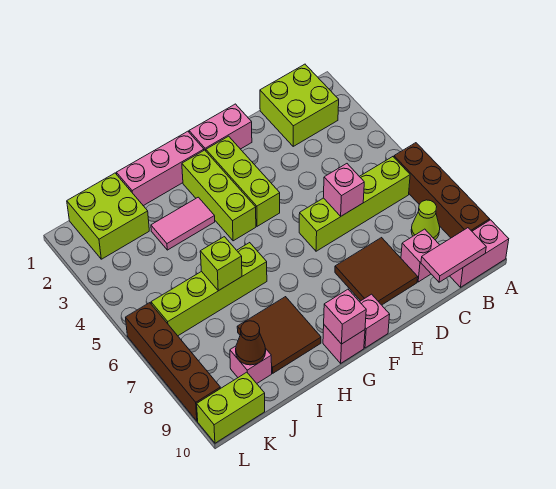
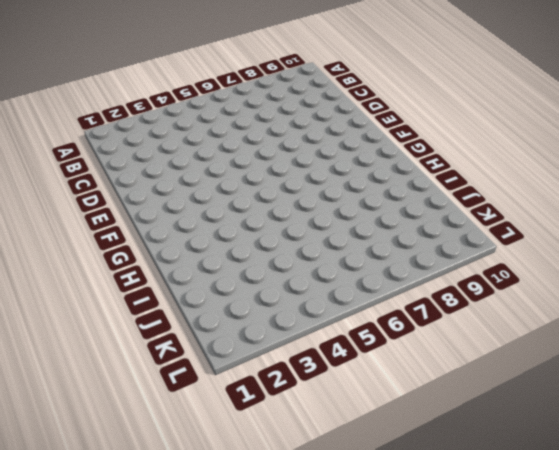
none -> brown brick A6:A9 level 1
none -> pink brick A10:B10 level 1
none -> lime brick B1:C2 level 1

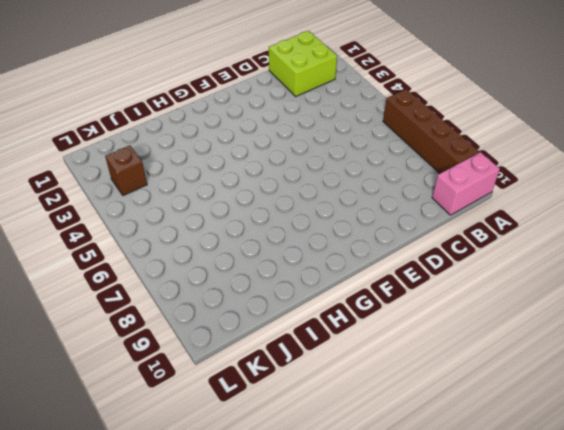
brown brick K3 level 1 -> none
none -> lime brick B6:E6 level 1
none -> lime cone B8 level 1
none -> pink brick C9 level 1

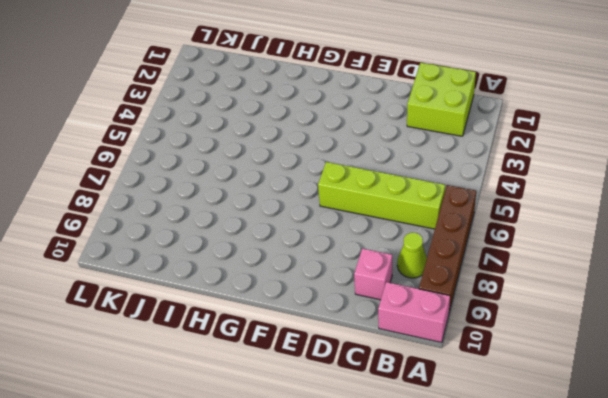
none -> brown tile D8:E9 level 1
none -> pink brick E1:F1 level 1
none -> lime brick F2:F4 level 1

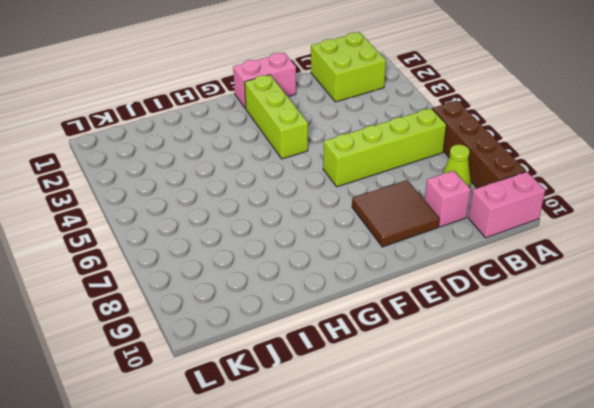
none -> pink brick F10 level 1
none -> pink brick G1:I1 level 1
none -> lime brick G2:G4 level 1

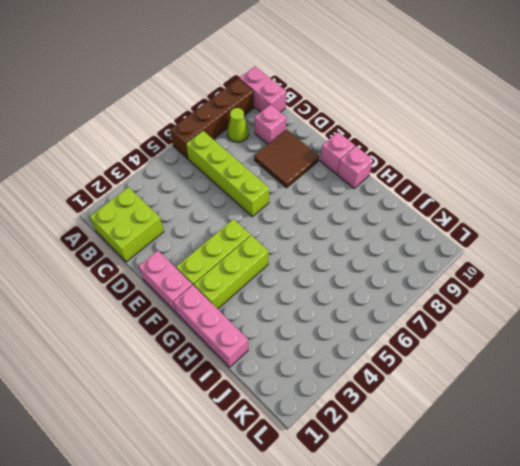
none -> pink tile H3:I3 level 1
none -> lime brick H6:K6 level 1
none -> brown tile H8:I9 level 1

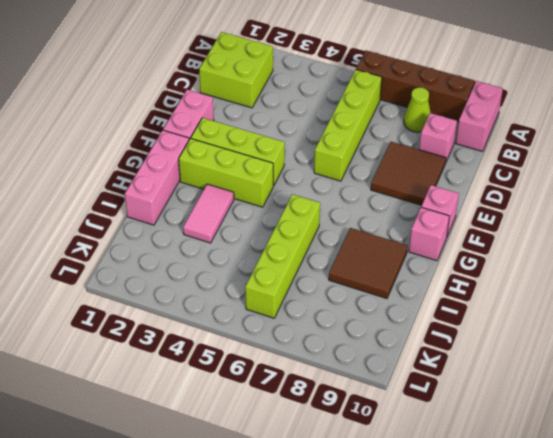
none -> lime brick J1:K2 level 1
none -> pink brick J9 level 1
none -> lime brick K10:L10 level 1

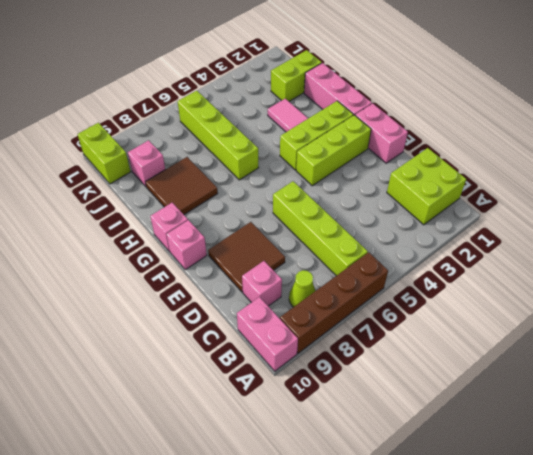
lime brick J1:J2 level 1 -> lime brick J1:K2 level 1
none -> brown brick L6:L9 level 1
none -> pink tile B10:C10 level 2
none -> pink brick D6 level 2

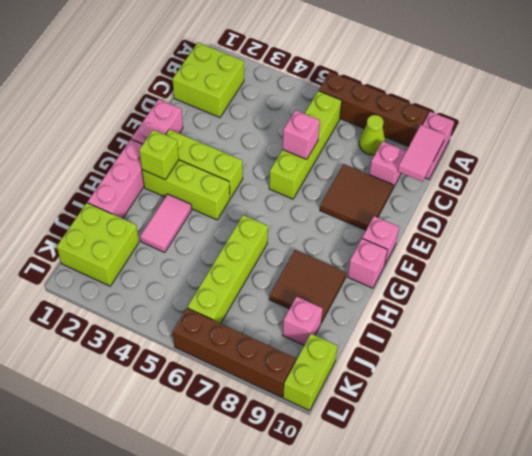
lime brick G2 level 2 -> lime brick I6 level 2
none -> pink brick G10 level 2
none -> brown cone J9 level 2

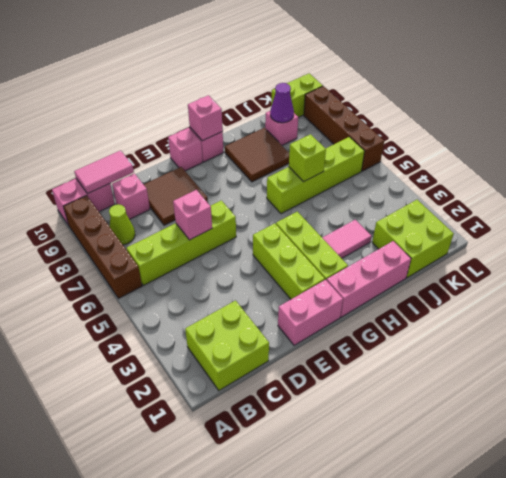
purple cone J9 level 2 -> brown cone J9 level 2

